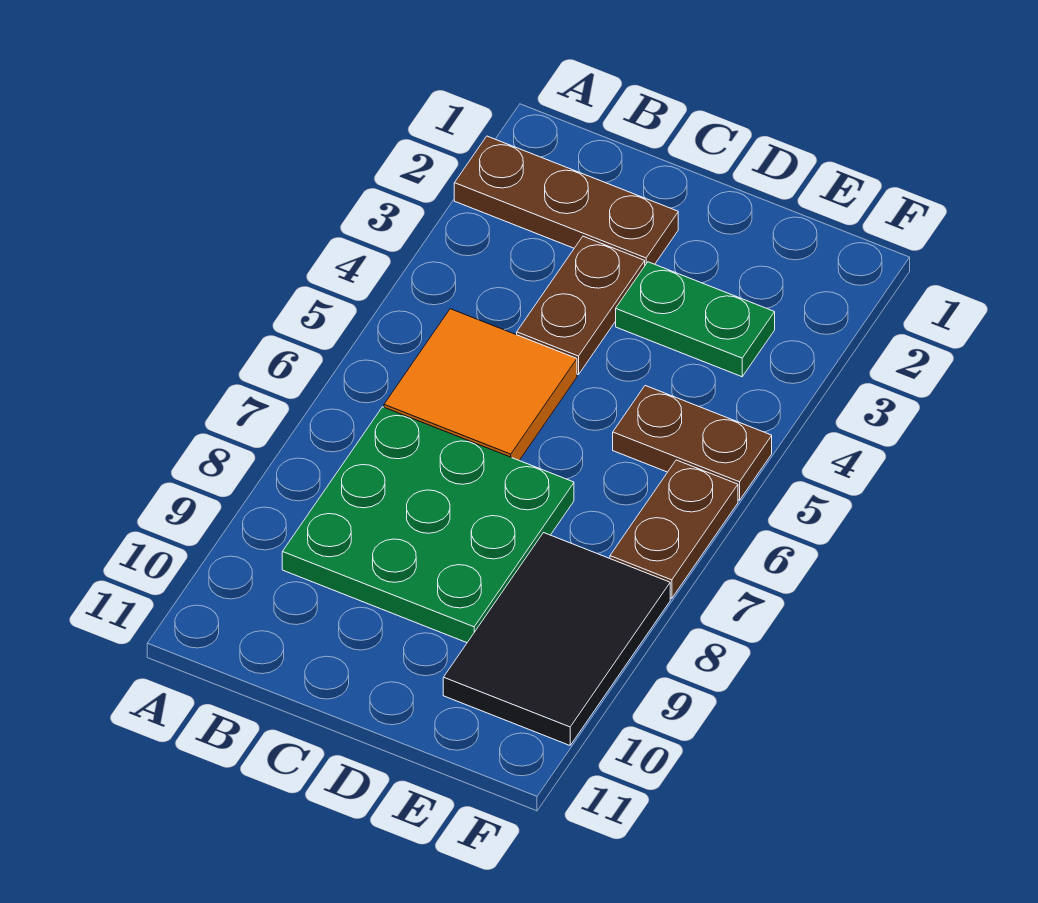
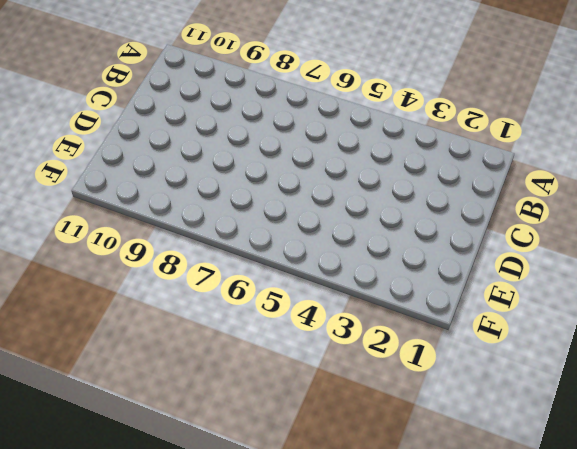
none -> brown plate A2:C2 level 1
none -> orange tile B5:C6 level 1

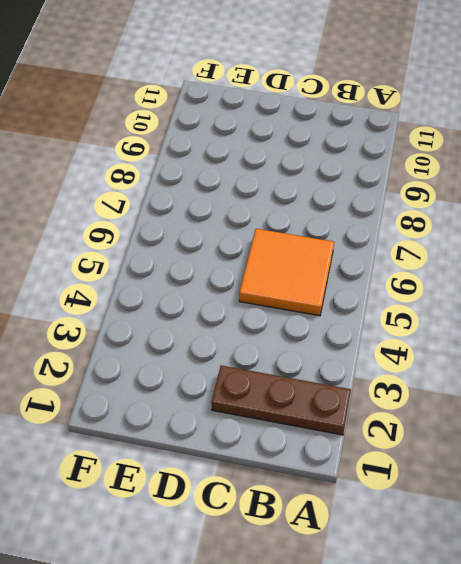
none -> green plate B7:D9 level 1
none -> brown plate C3:C4 level 1

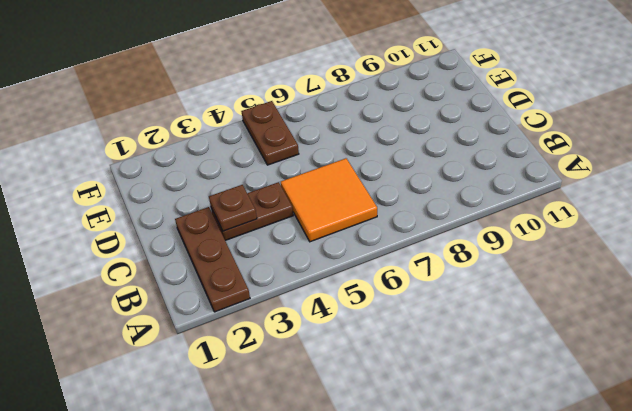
brown plate C3 level 2 -> none
none -> green plate B7:D9 level 1
none -> green plate D3:E3 level 1

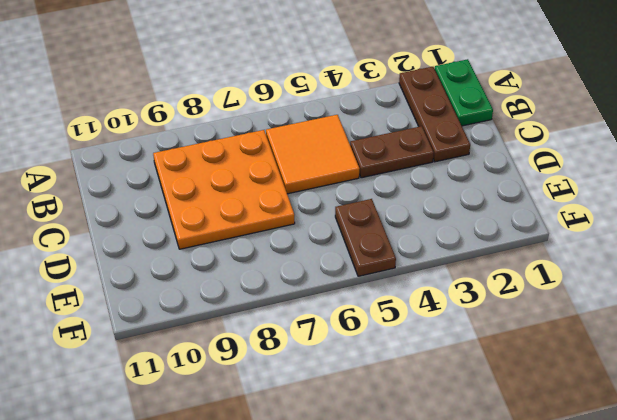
green plate A1:B1 level 1 -> green plate D3:E3 level 1
orange plate B7:D9 level 1 -> green plate B7:D9 level 1
none -> black tile E8:F10 level 1
none -> brown plate F6:F7 level 1

